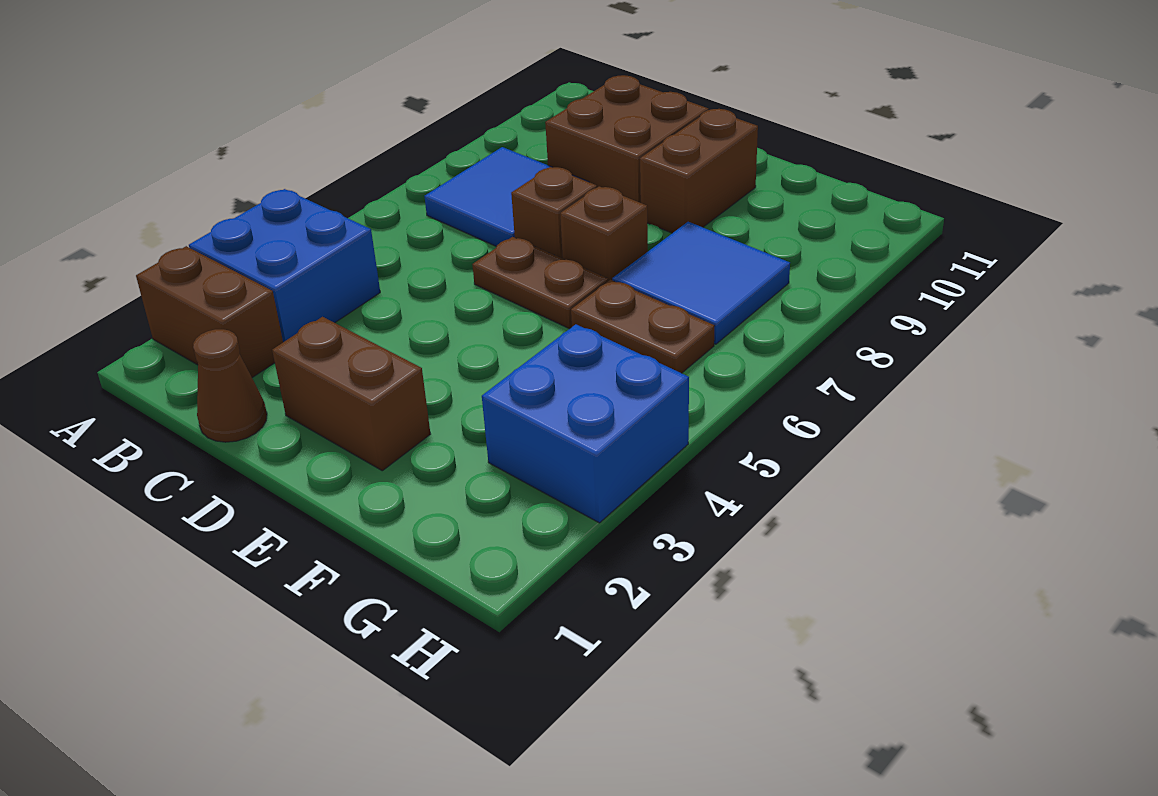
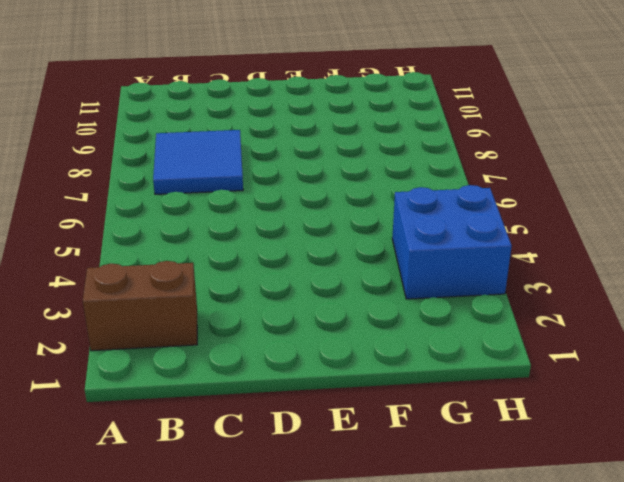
none -> blue brick A3:B4 level 1
none -> brown cone C1 level 1
none -> brown brick C9:D10 level 1

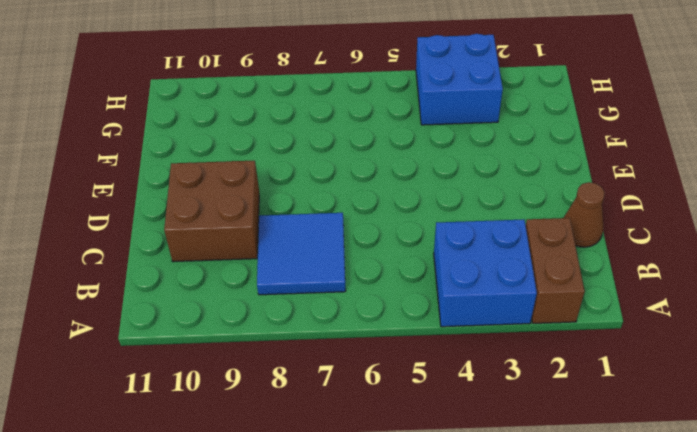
none -> brown brick D2:E2 level 1
none -> brown plate D6:E6 level 1
none -> brown brick D7 level 1

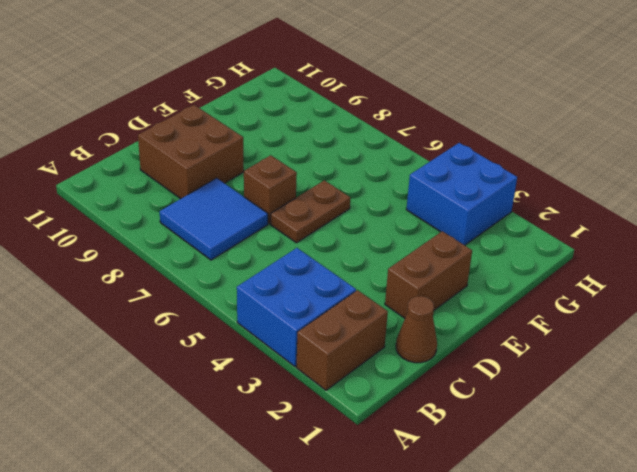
none -> brown brick E7 level 1
none -> brown brick E9:E10 level 1
none -> brown plate F6:G6 level 1

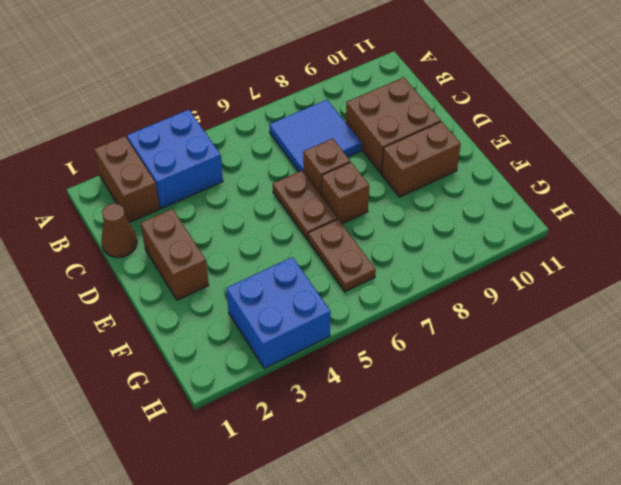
none -> blue tile F7:G8 level 1

